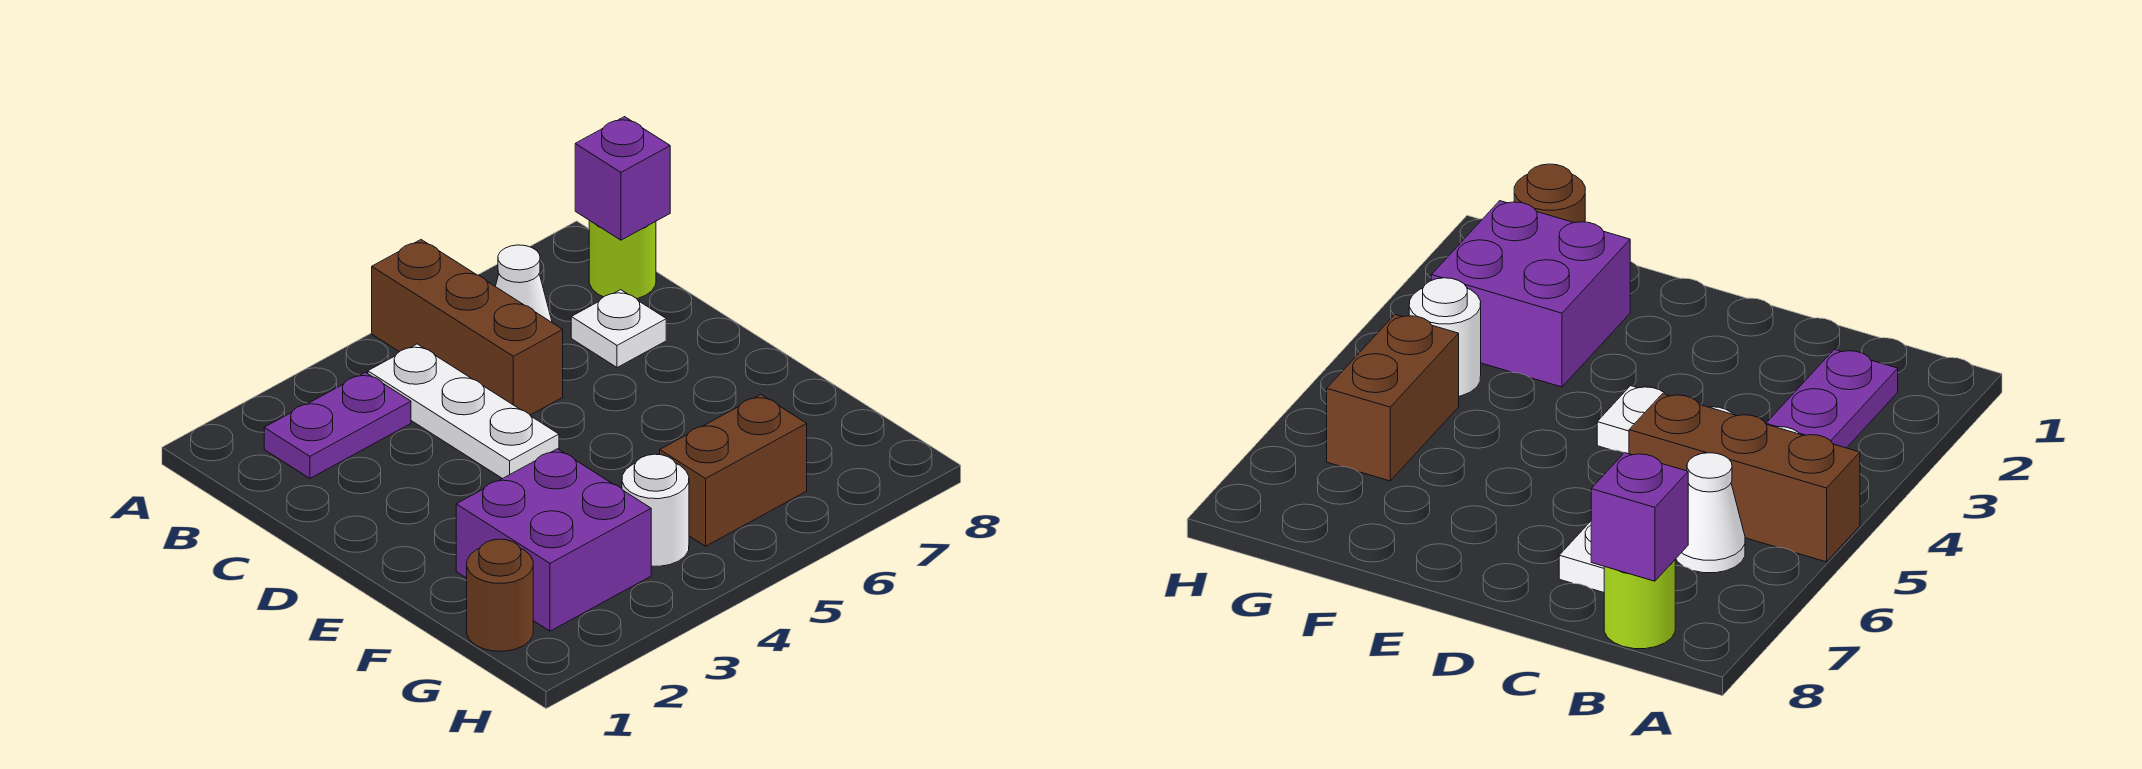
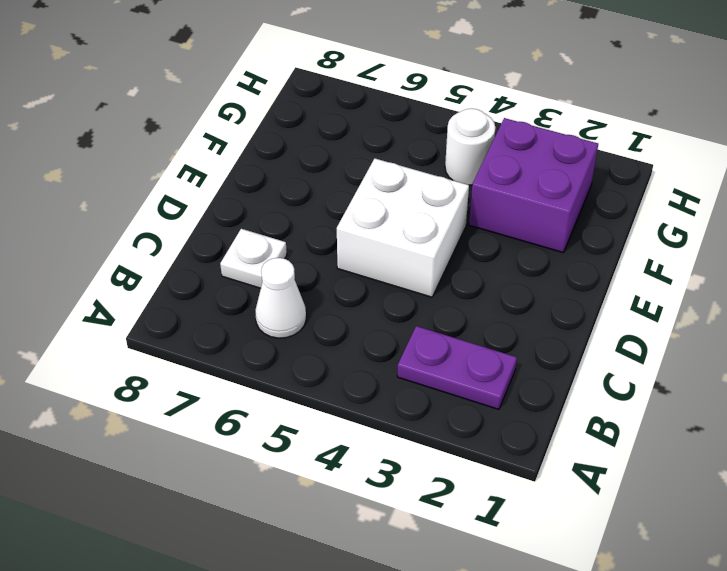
white brick D4:E5 level 1 -> white plate B4:D4 level 1
none -> brown brick A5:C5 level 1
none -> lime round brick B8 level 1

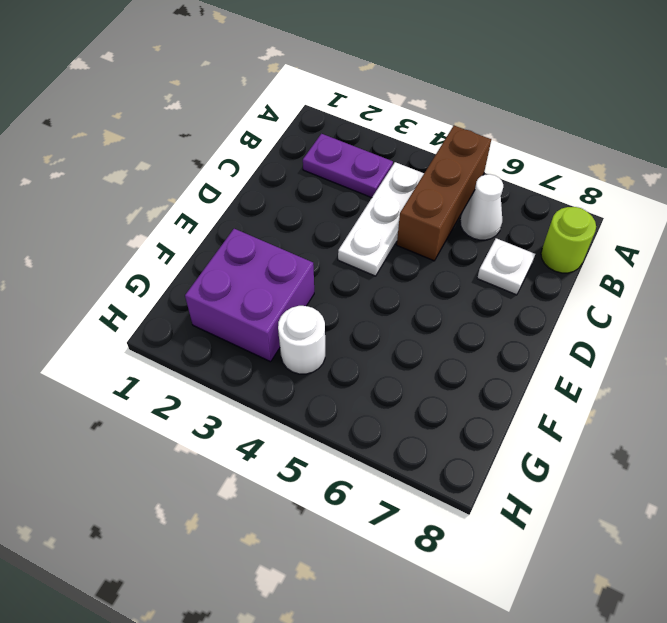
none -> brown round brick G1 level 1
none -> brown brick G5:G6 level 1

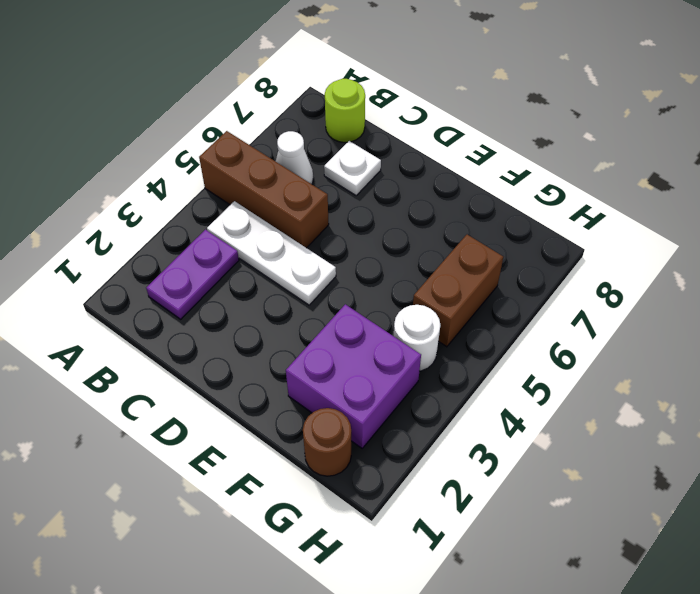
none -> purple brick B8 level 2

